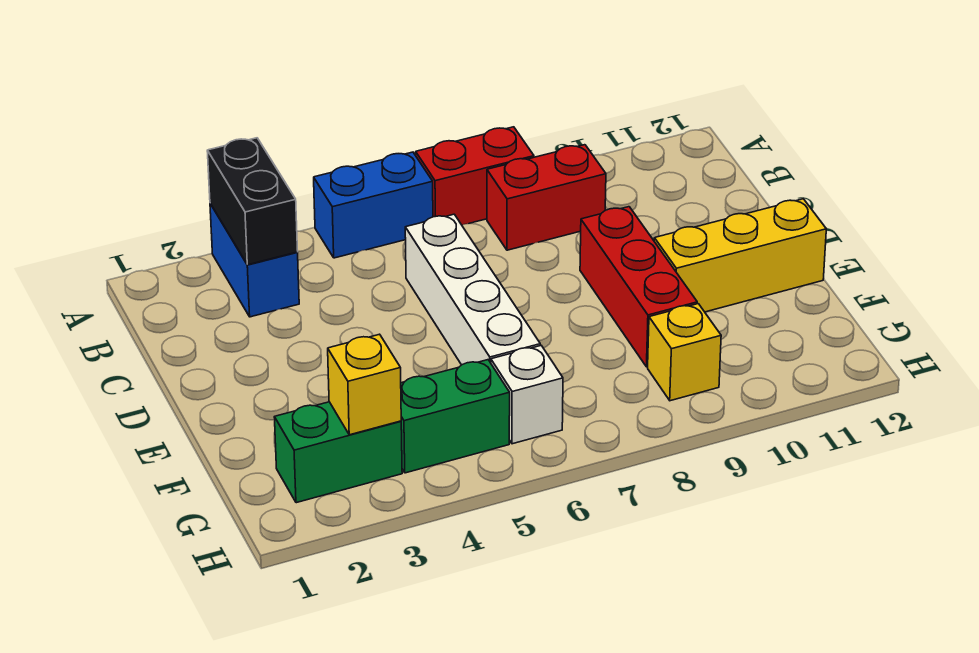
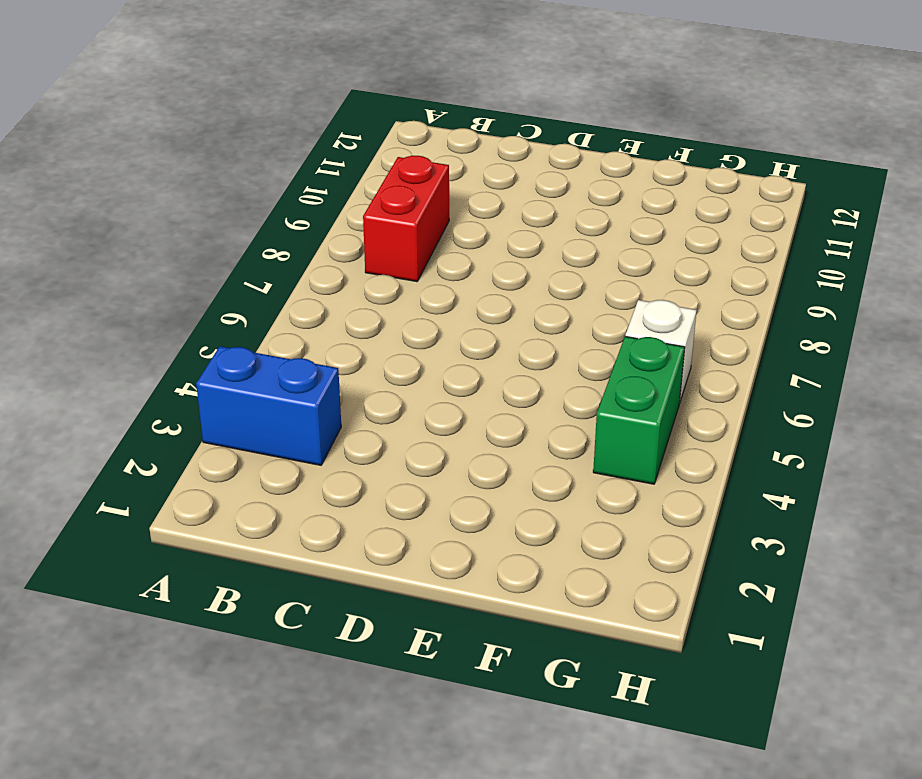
none -> blue brick A5:A6 level 1
none -> red brick A7:A8 level 1
none -> white brick C6:F6 level 1

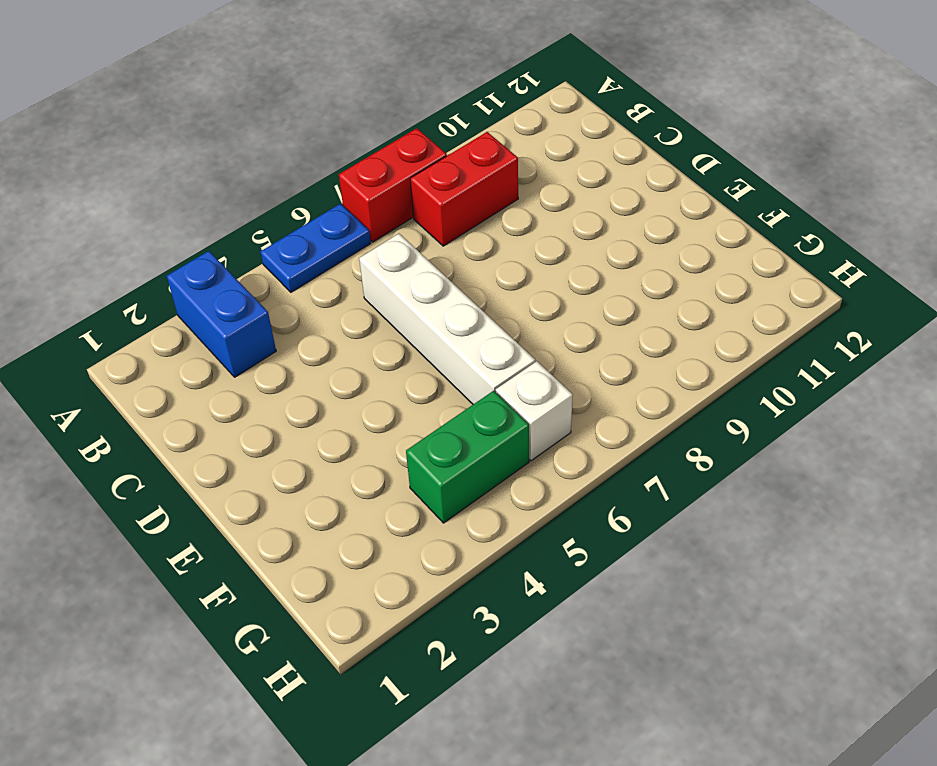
blue plate A5:A6 level 1 -> blue brick A5:A6 level 1
none -> red brick D9:F9 level 1
none -> yellow brick E10:E12 level 1
none -> green brick G2:G3 level 1

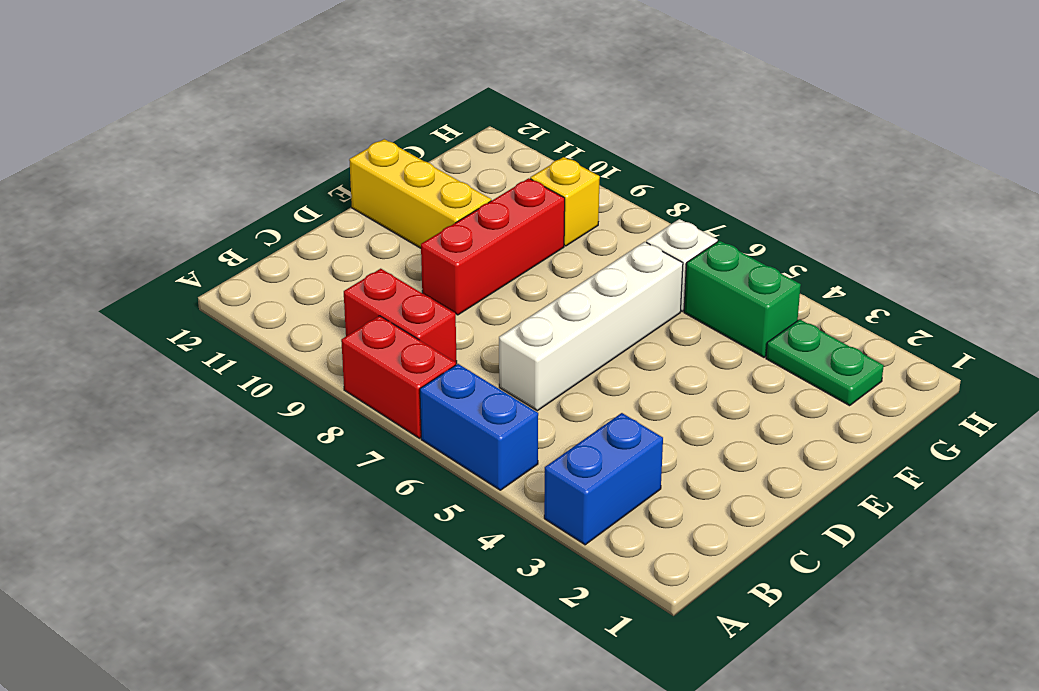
green plate G2:G3 level 1 -> green brick G2:G3 level 1
none -> black brick A3:B3 level 2
none -> yellow brick G3 level 2

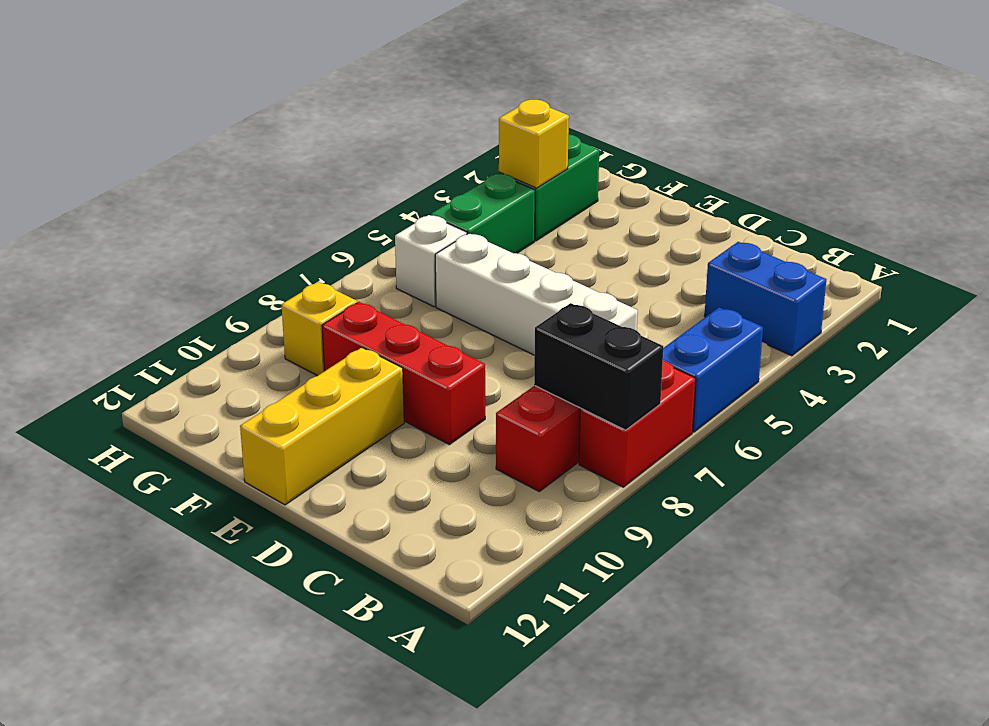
black brick A8:B8 level 2 -> black brick A3:B3 level 2

